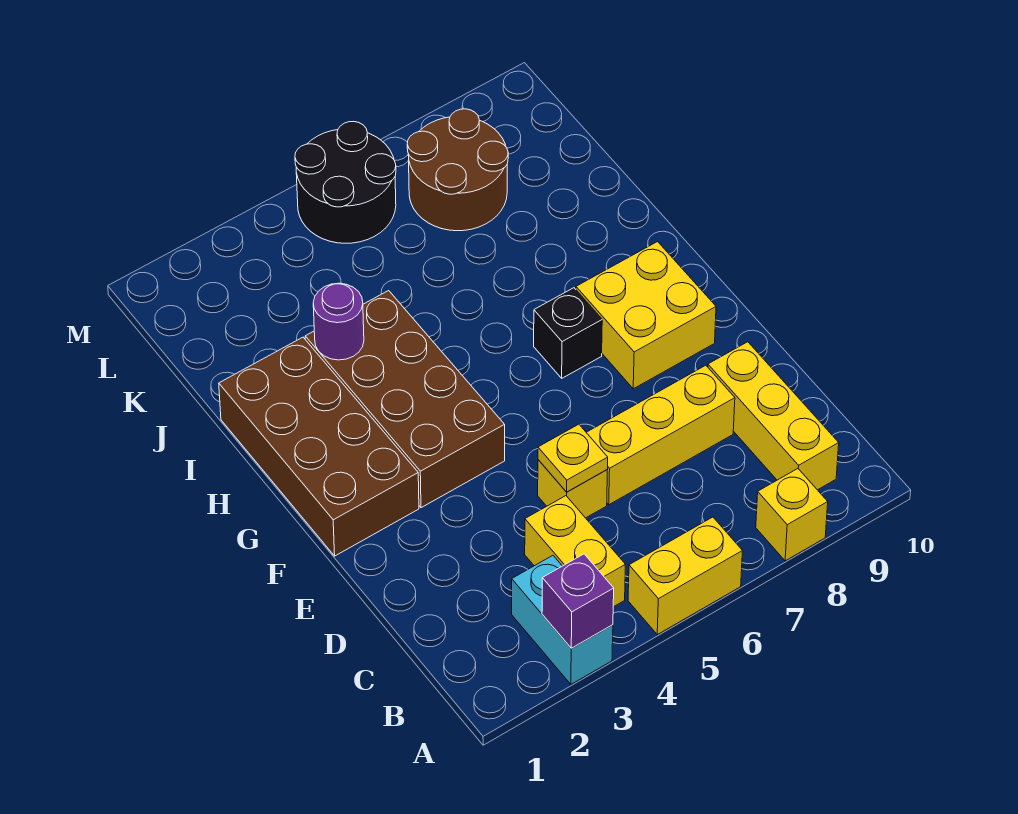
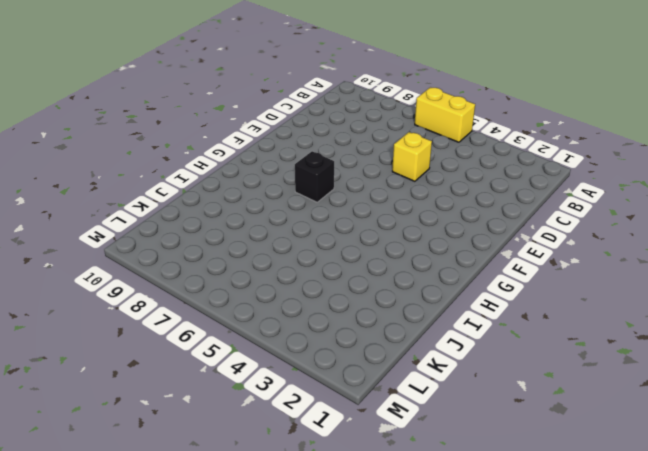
none -> cyan brick A3:B3 level 1
none -> yellow brick A8 level 1
none -> yellow brick B4:C4 level 1

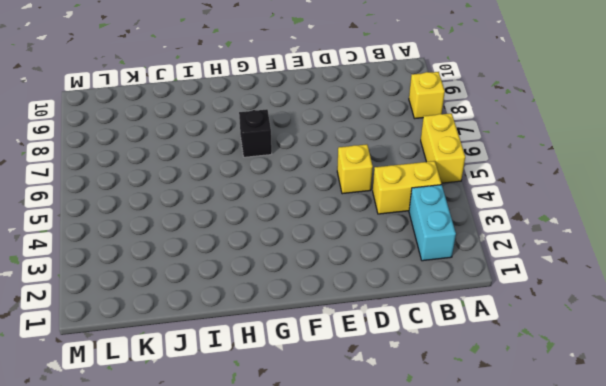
cyan brick B2:B3 level 1 -> cyan brick A3:B3 level 1
none -> yellow brick B9:D9 level 1
none -> yellow brick D6:D8 level 1
none -> brown brick F1:I2 level 1

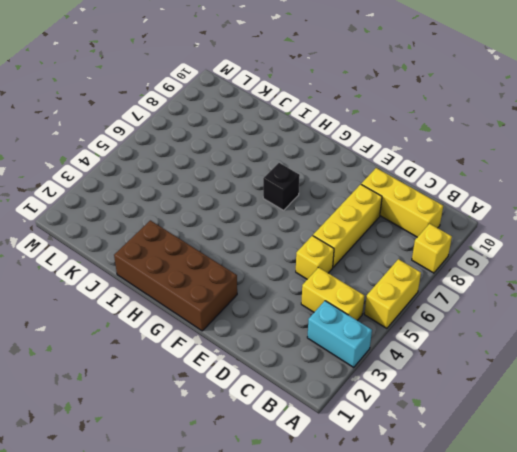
none -> brown brick F3:I4 level 1
none -> yellow brick F8:G9 level 1
none -> brown round brick K7:L8 level 1

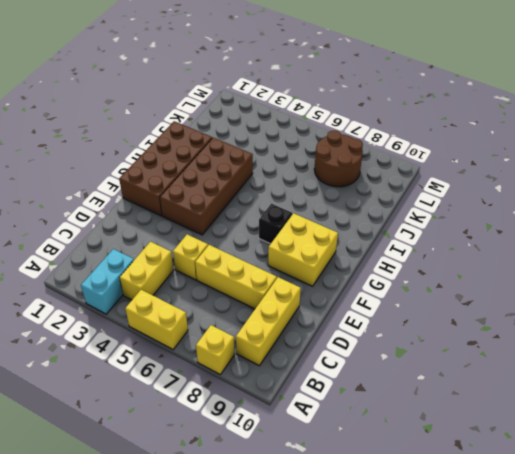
none -> black round brick L5:M6 level 1
none -> purple brick A3 level 2
none -> yellow plate D5 level 2

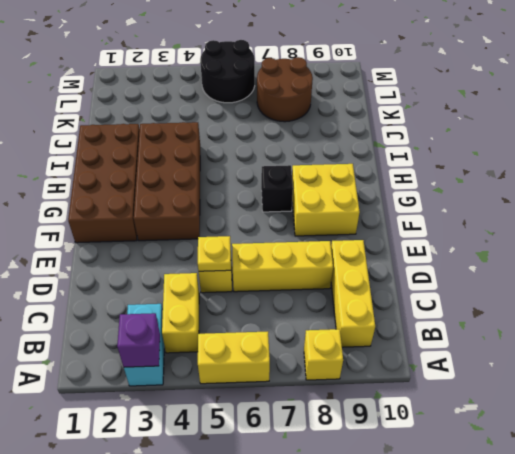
none -> purple round brick I3 level 2

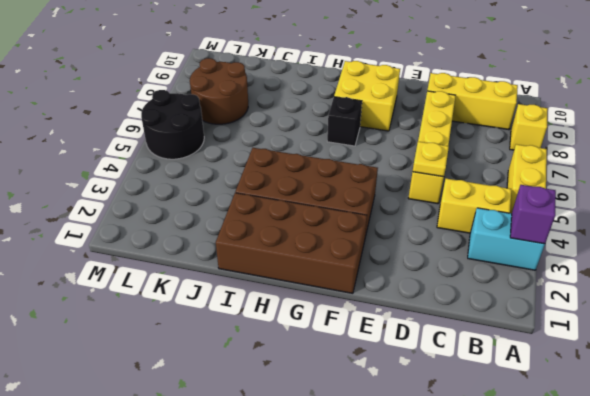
none -> purple round brick I3 level 2

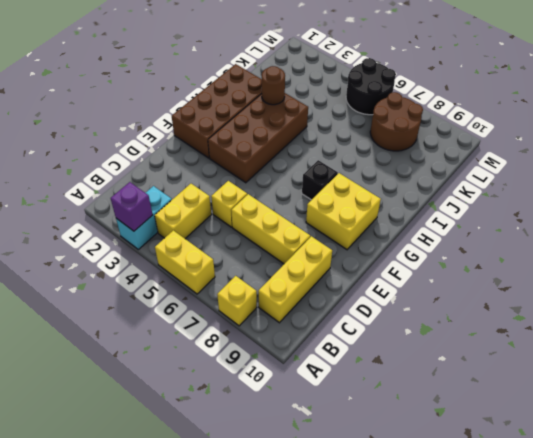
brown round brick I3 level 2 -> purple round brick I3 level 2
none -> yellow plate D5 level 2

